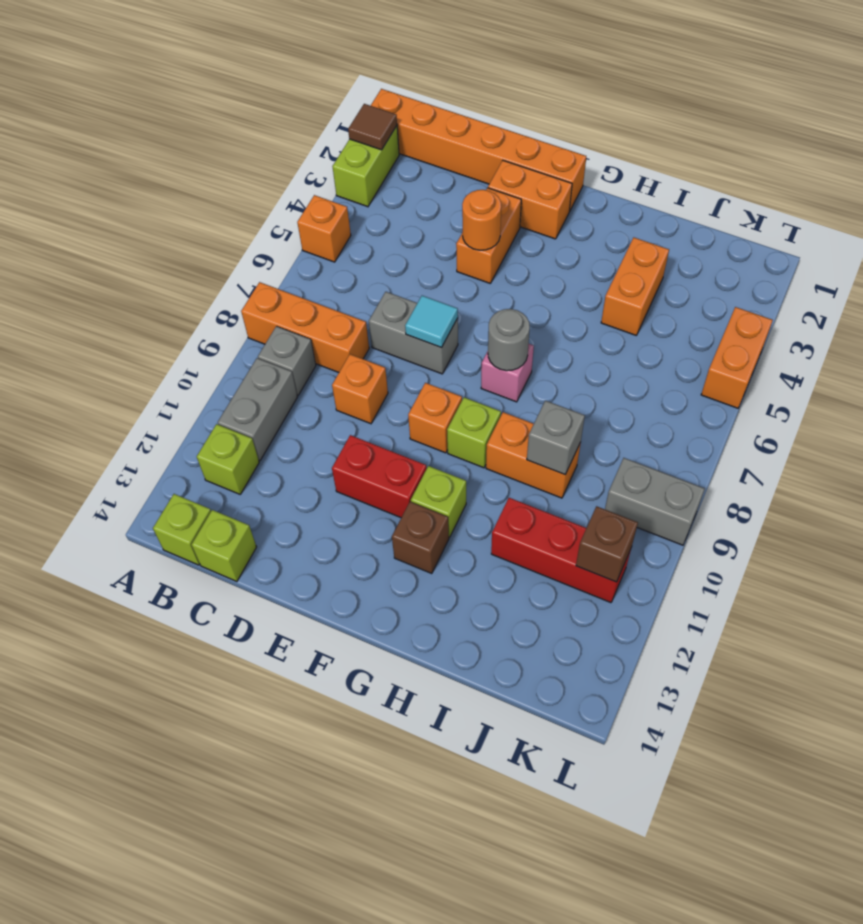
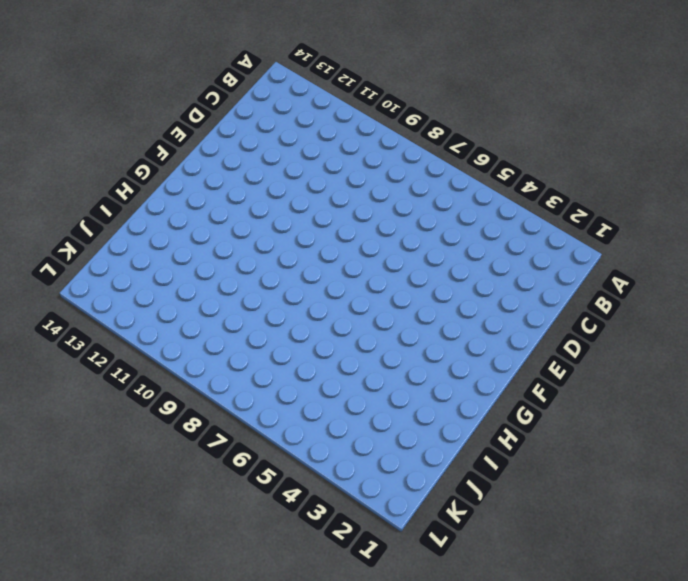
none -> orange brick A1:F1 level 1
none -> lime brick A2:A3 level 1
none -> orange brick A5 level 1
none -> orange brick A8:C8 level 1

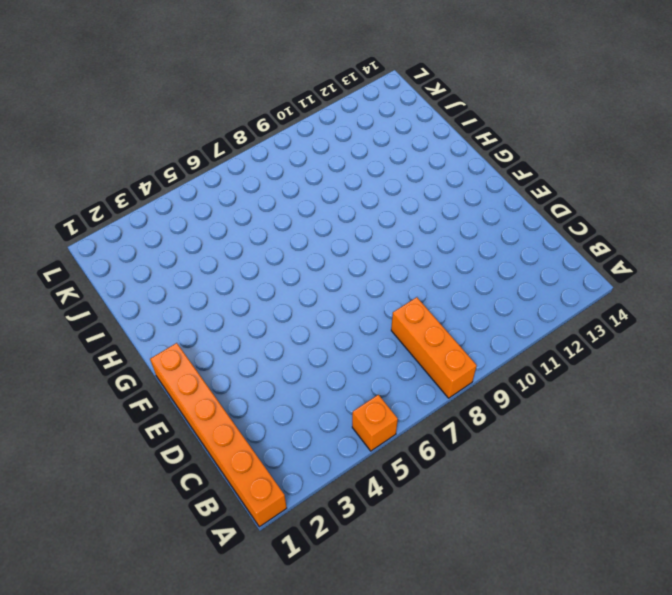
none -> lime brick A2:A3 level 1
none -> grey brick B9 level 1
none -> grey brick B10:B11 level 1
none -> lime brick B12 level 1

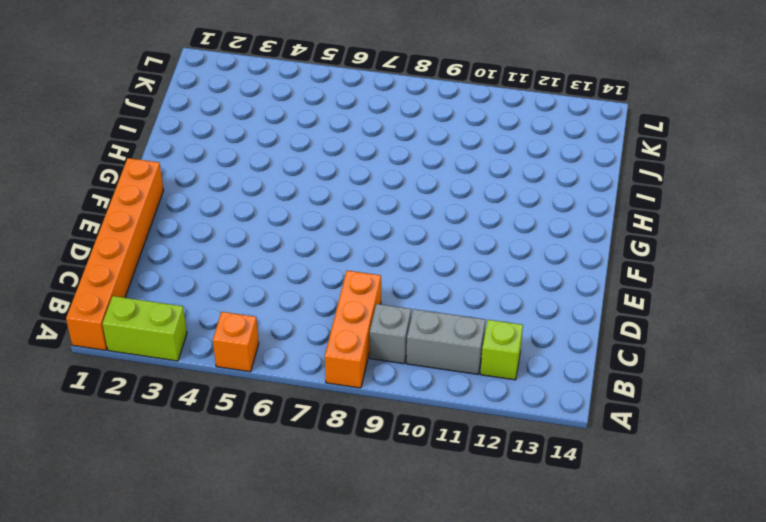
none -> lime brick B14 level 1
none -> lime brick C14 level 1
none -> grey brick D7:E7 level 1
none -> orange brick D9 level 1

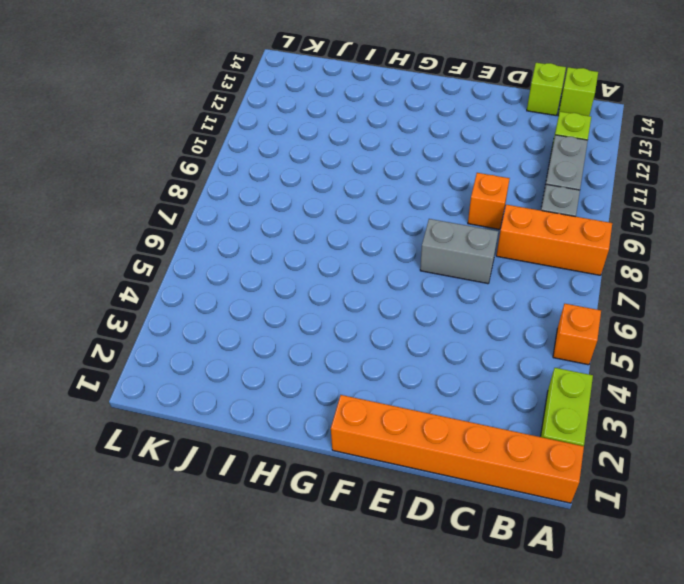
none -> orange brick E2:F2 level 1
none -> orange brick E3:E4 level 1
none -> red brick E11:F11 level 1
none -> orange brick F9 level 1

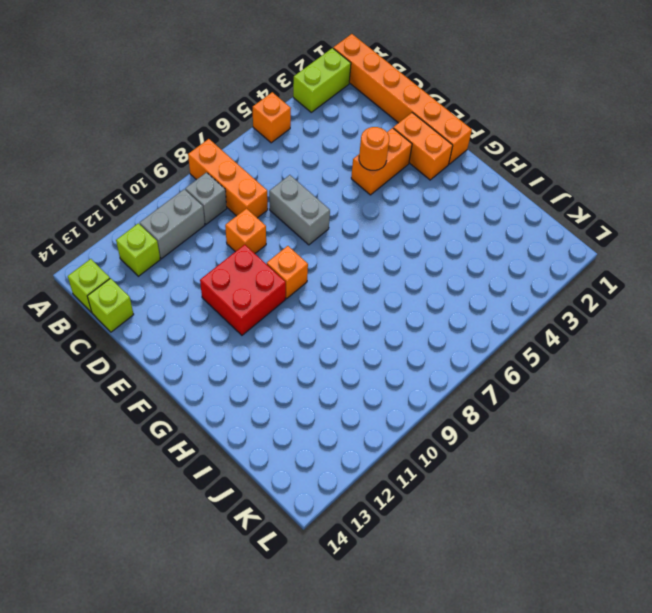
red brick E10:F11 level 1 -> red brick E11:F11 level 1
none -> pink brick G7 level 1
none -> lime brick G9 level 1
none -> lime brick G11 level 1
none -> brown brick G12 level 1

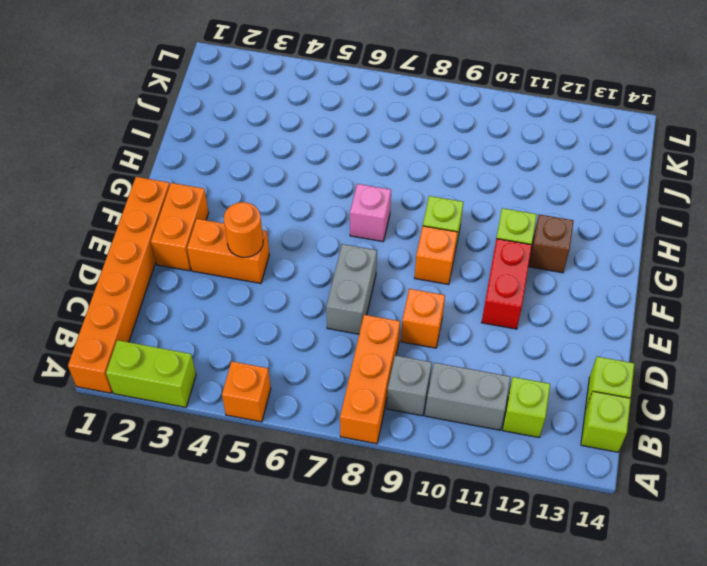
none -> orange brick H9:I9 level 1
none -> orange brick I3:I4 level 1
none -> red brick I11:K11 level 1
none -> grey brick K9:L9 level 1

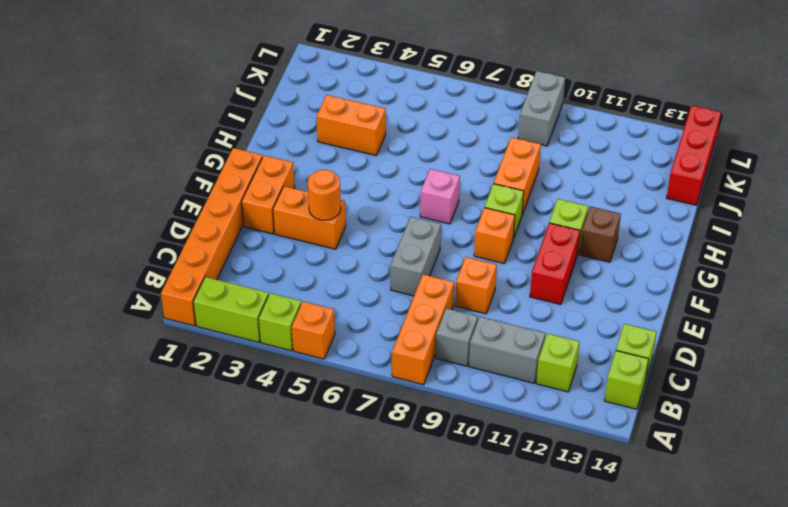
lime brick A4 level 1 -> none
red brick J14:L14 level 1 -> red brick I11:K11 level 1
none -> orange brick L4:L5 level 1
none -> brown tile A2 level 2
none -> cyan tile E7 level 2
none -> grey round brick G7 level 2

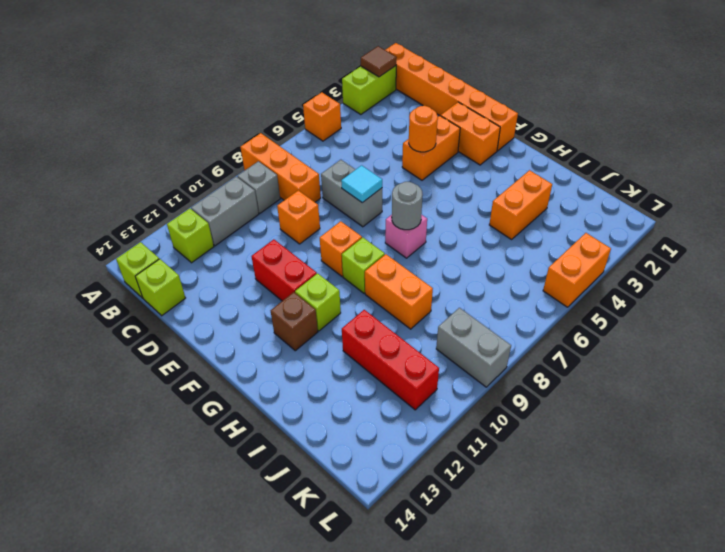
none -> grey brick I9 level 2
none -> brown brick K11 level 2

